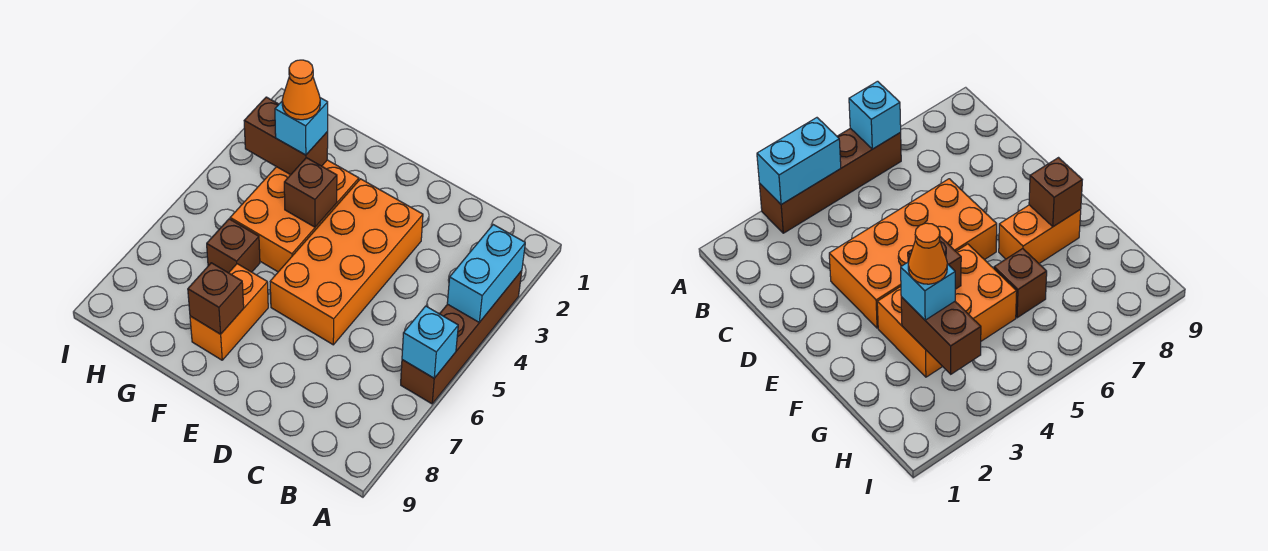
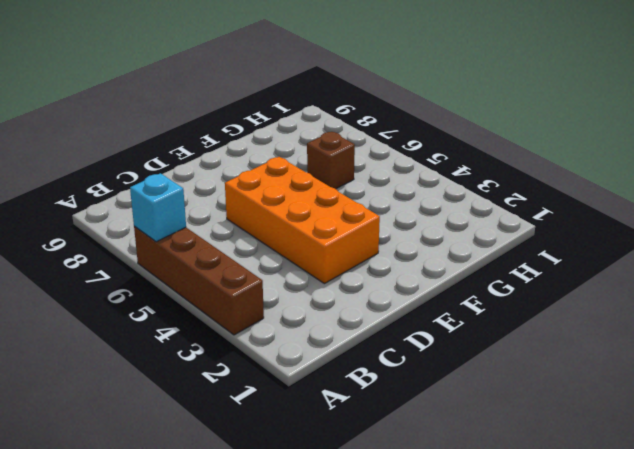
none -> orange brick F3:G5 level 1
none -> orange brick F7:F8 level 1
none -> cyan brick A3:A4 level 2

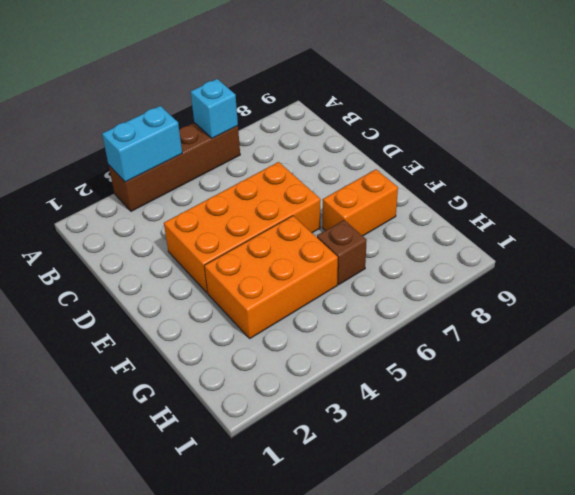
none -> brown brick F4 level 2
none -> brown brick F8 level 2
none -> brown brick G3:H3 level 2

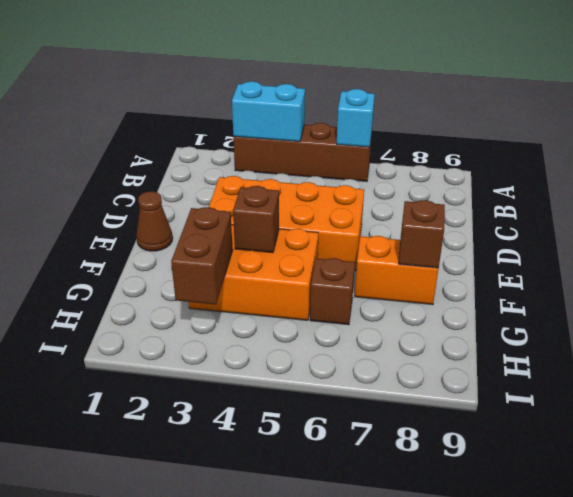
brown cone E1 level 1 -> none
none -> cyan brick G3 level 3
none -> orange cone G3 level 4

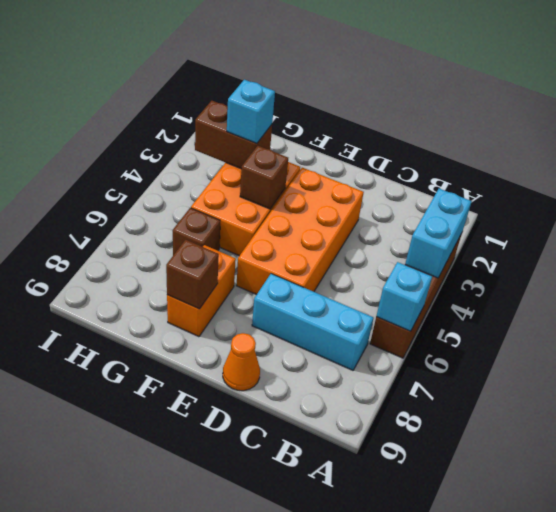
cyan brick B7:D7 level 1 -> none
orange cone D9 level 1 -> orange cone G3 level 4

